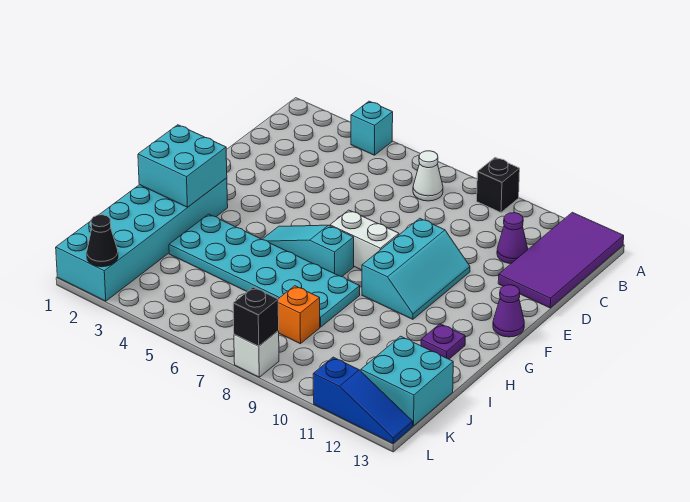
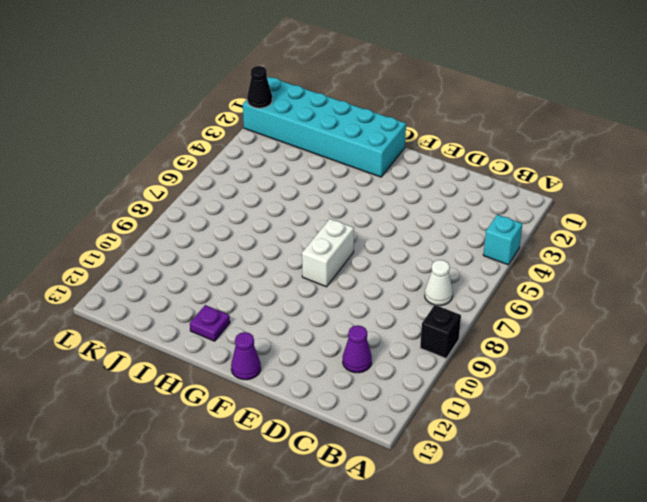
none -> purple tile A12:D13 level 1
none -> cyan slope E9:G10 level 1 top 9
none -> cyan slope G5:G7 level 1 top 7

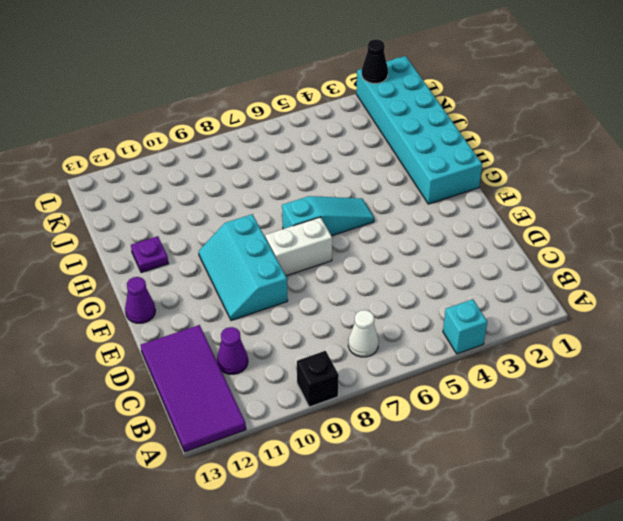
none -> cyan plate H3:I8 level 1
none -> orange brick J8 level 1
none -> cyan brick J12:K13 level 1

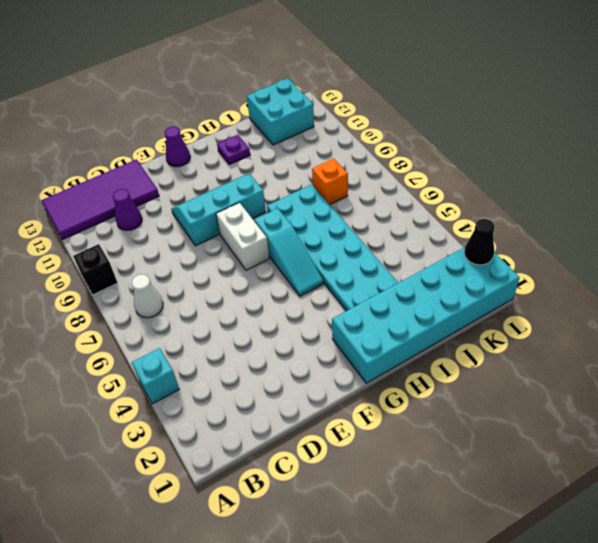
none -> white brick L8 level 1
none -> blue slope L11:L13 level 1 top 11
none -> cyan brick G1:H2 level 2

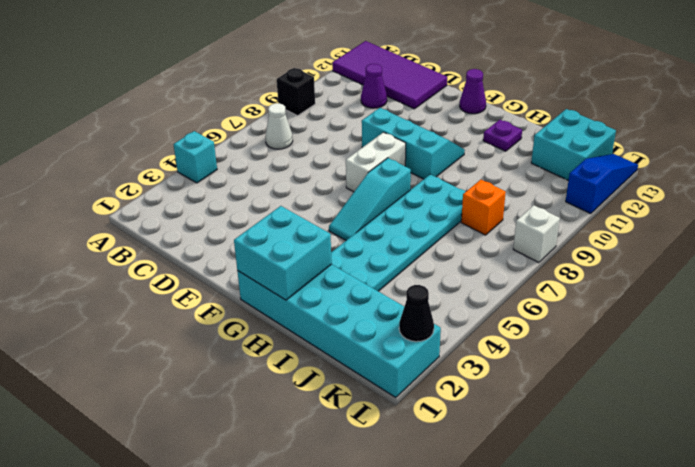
none -> black brick L8 level 2

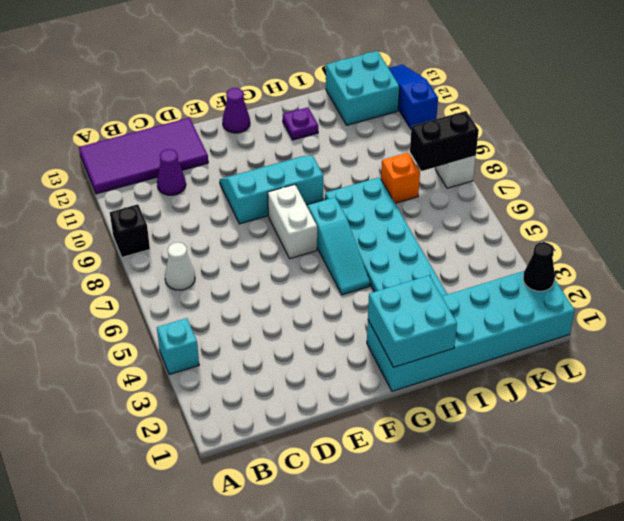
black brick K8:L8 level 2 -> black brick L8 level 2

